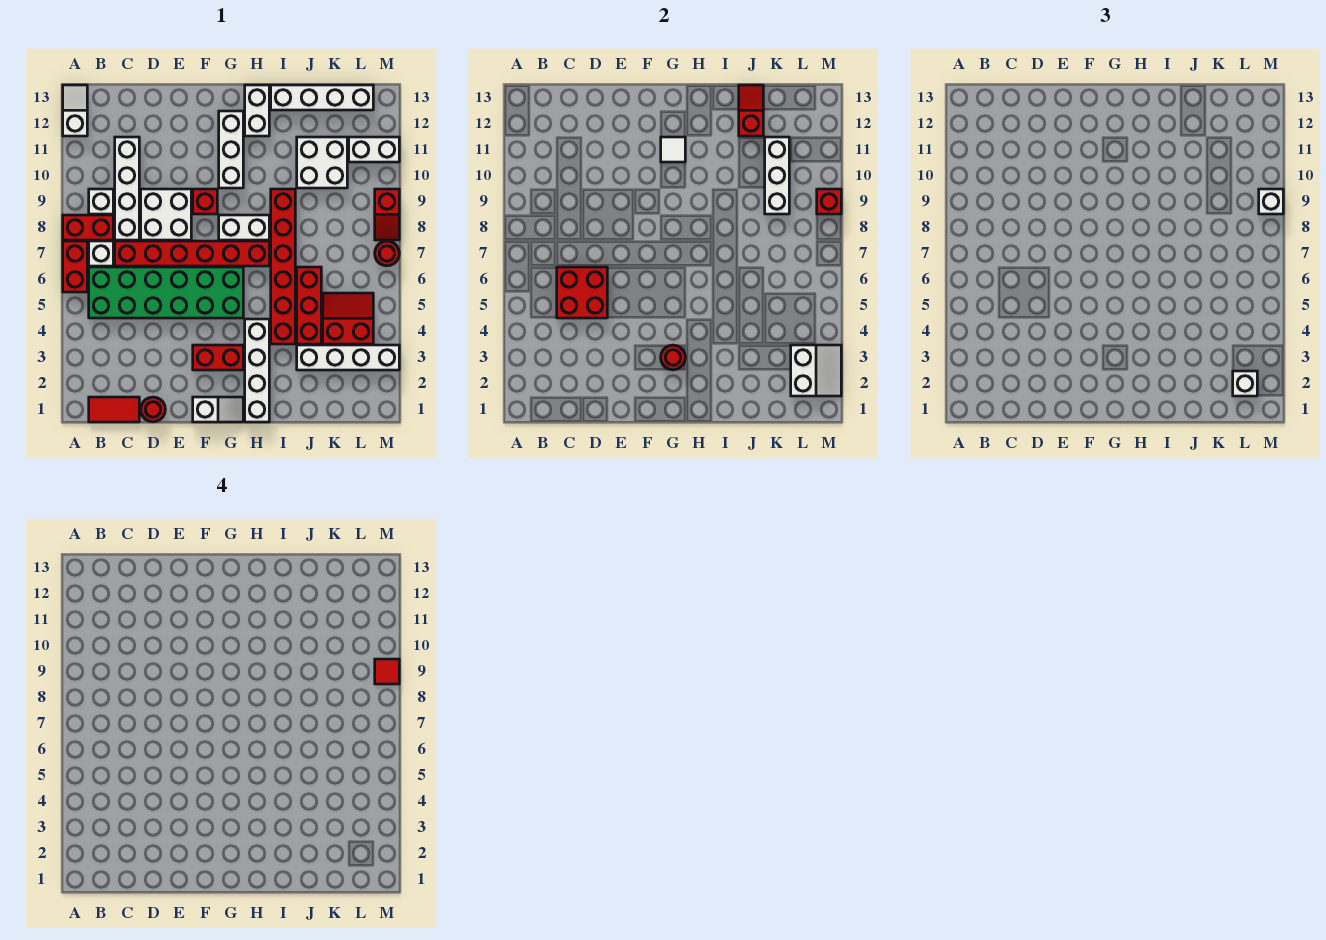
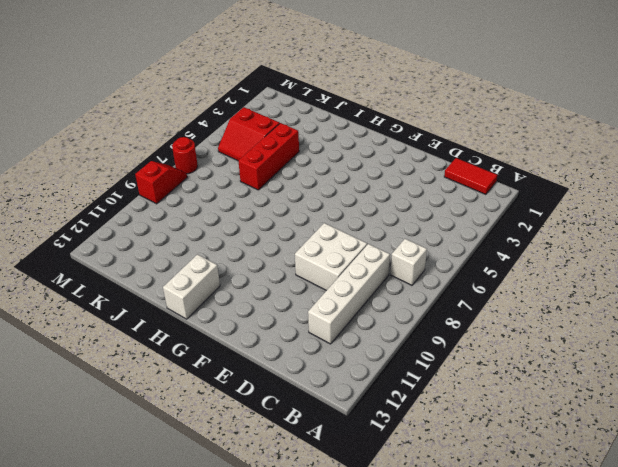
none -> red brick A6:A7 level 1
none -> red brick A8:B8 level 1
none -> white slope A12:A13 level 1 top 12
none -> green brick B5:G6 level 1

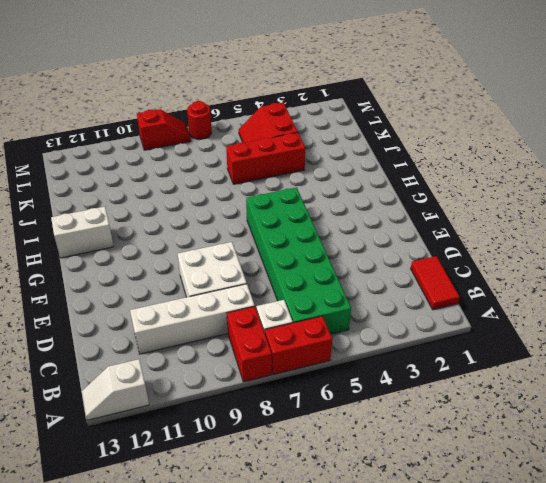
none -> white brick B9 level 1
none -> red brick C7:H7 level 1
none -> red round brick D1 level 1
none -> white slope F1:G1 level 1 top F

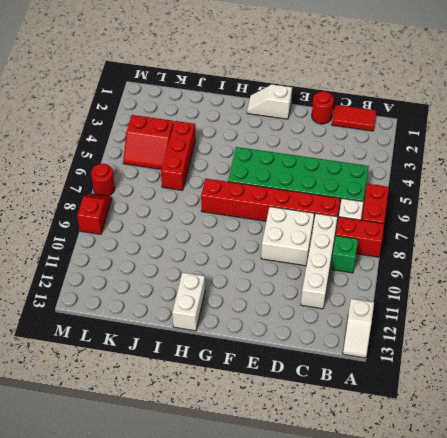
green brick B9 level 1 -> white brick B9 level 1
none -> red brick F3:G3 level 1
none -> red brick F9 level 1
none -> white brick G8:H8 level 1
none -> white brick G10:G12 level 1

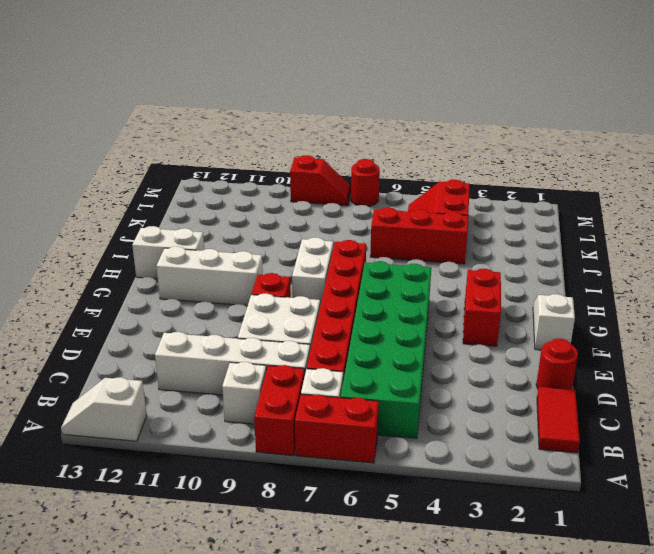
none -> white brick H1:H4 level 1
none -> red brick I4:I9 level 1
none -> white brick I13:L13 level 1
none -> white brick J3:M3 level 1

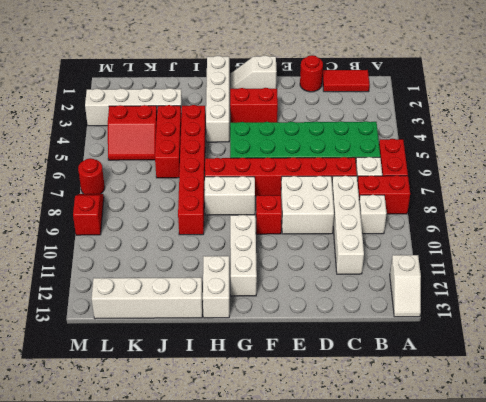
none -> white brick J10:K11 level 1
none -> white brick L11:M11 level 1
none -> red brick C5:D6 level 2
none -> red round brick G3 level 2

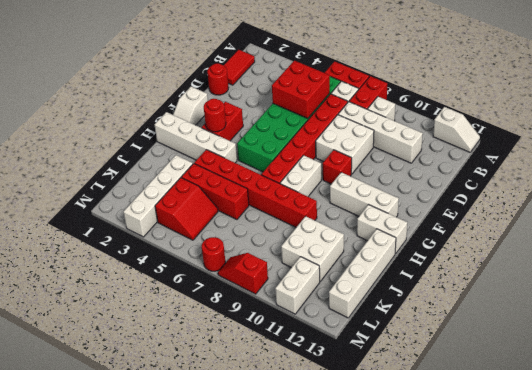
none -> white tile G11 level 2
none -> red slope J12:J13 level 2 top 12
none -> white brick K9:K11 level 2
none -> white slope L2:M3 level 2 top L

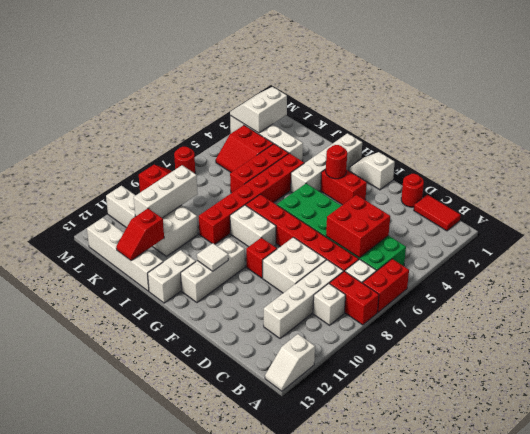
none -> red brick M9 level 2
none -> white brick L2 level 3
none -> white brick M9 level 3
none -> red tile M9 level 4

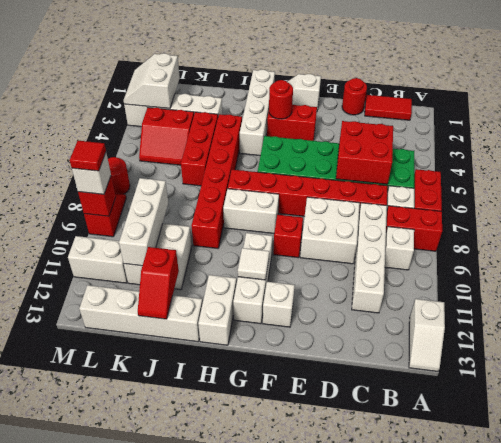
white brick F12 level 1 -> white brick L2 level 3

